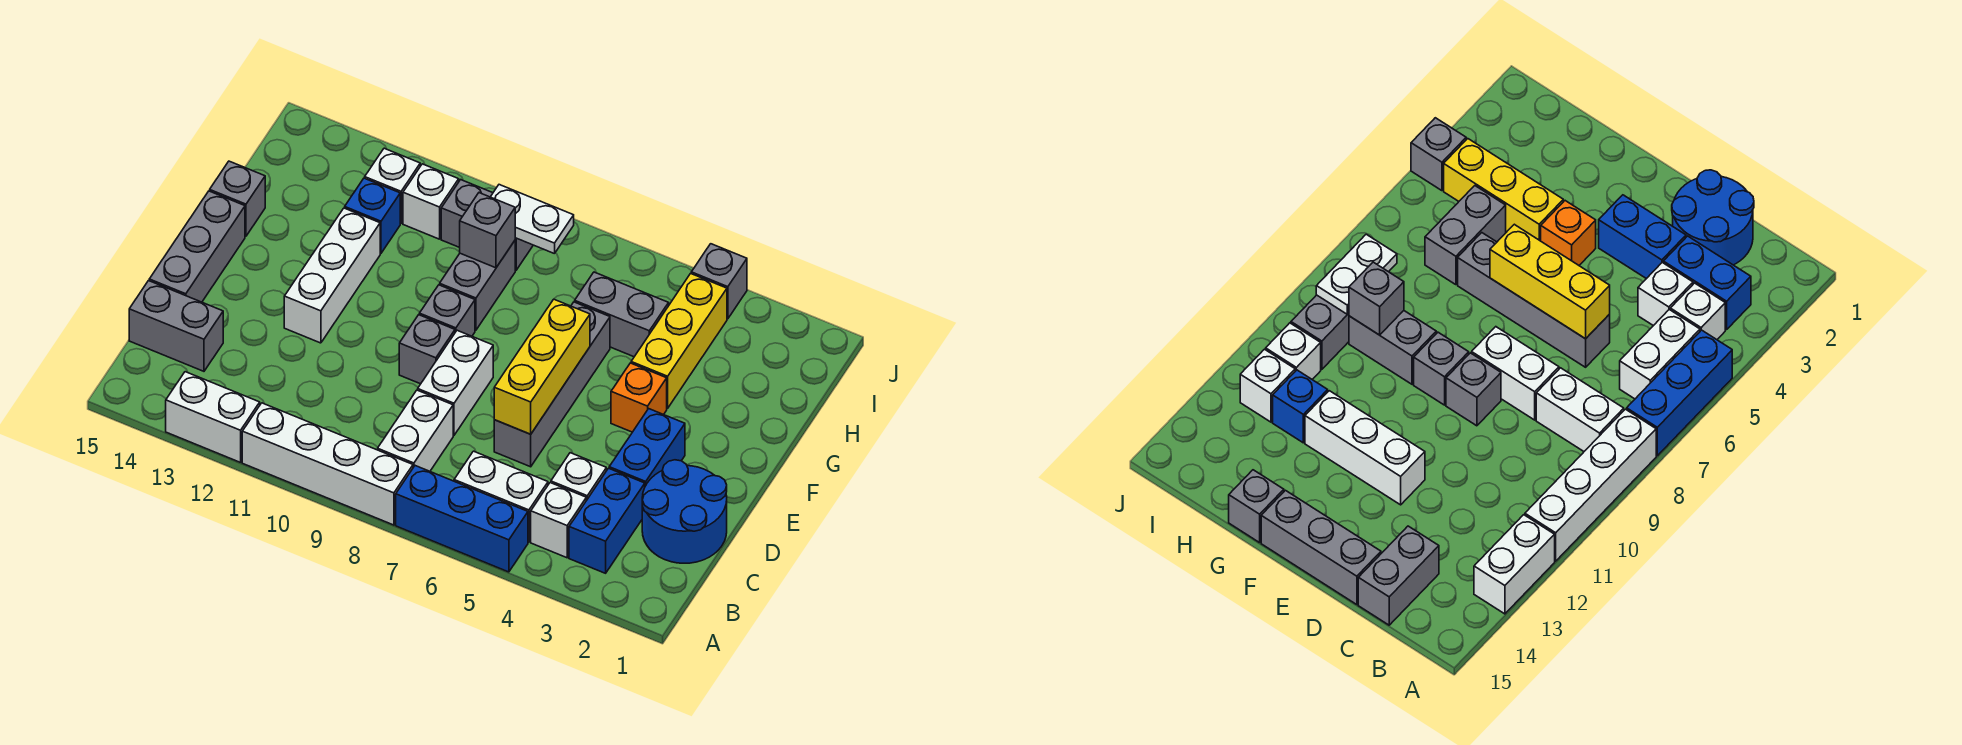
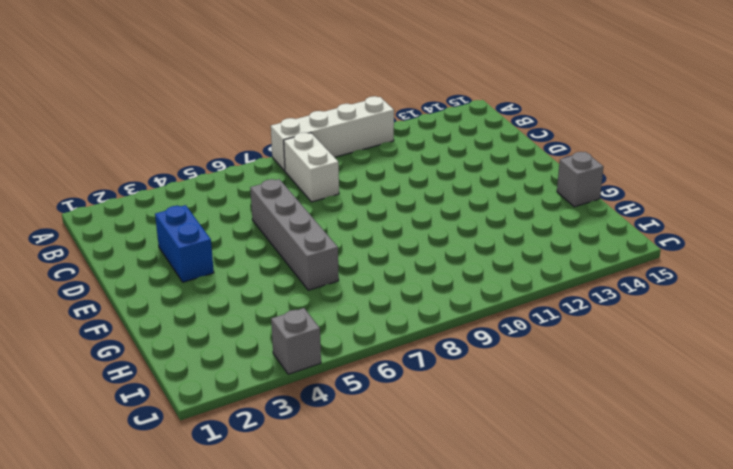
none -> blue brick A5:A7 level 1
none -> white brick A12:A13 level 1
none -> blue brick B3:C3 level 1
none -> white brick B4 level 1

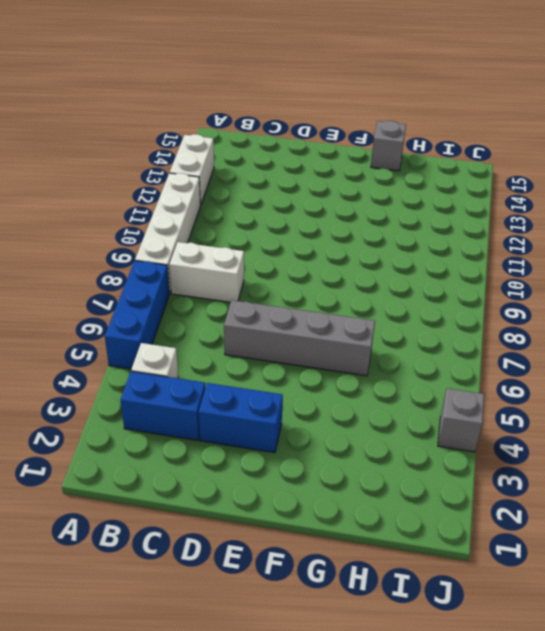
none -> white brick B5:B6 level 1
none -> blue round brick C1:D2 level 1
none -> white brick C4 level 1
none -> grey brick C14:C15 level 1

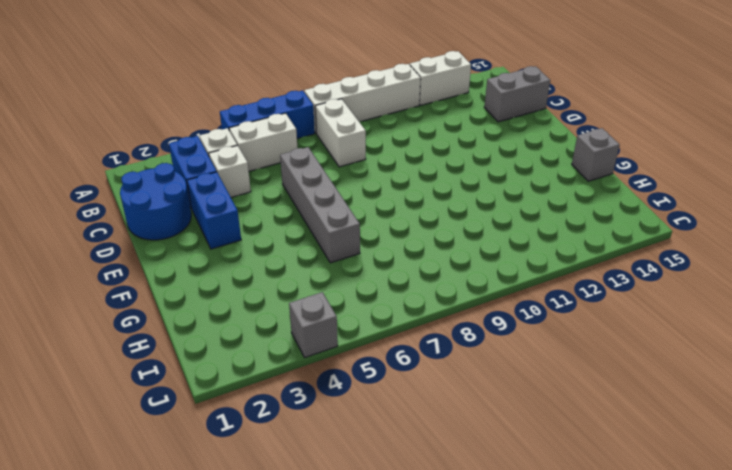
none -> white brick D8:E8 level 1
none -> grey brick D15:F15 level 1
none -> grey brick E9 level 1
none -> white brick E12:G12 level 1

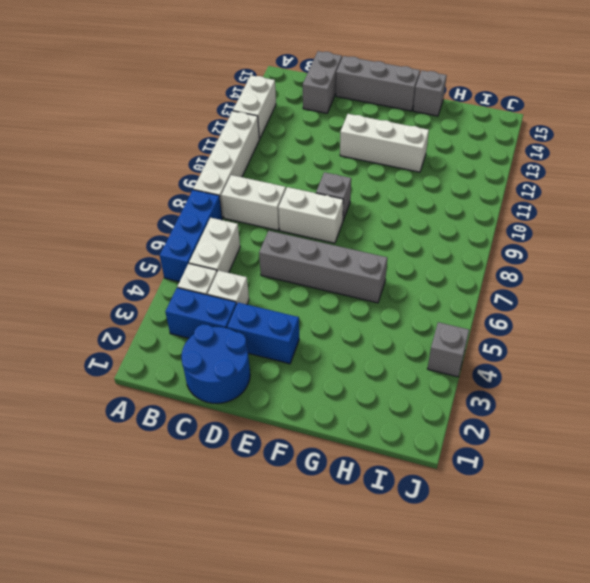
none -> orange brick F4 level 1
none -> grey brick F9 level 1
none -> yellow brick G4:I4 level 1
none -> grey brick G9:H9 level 1

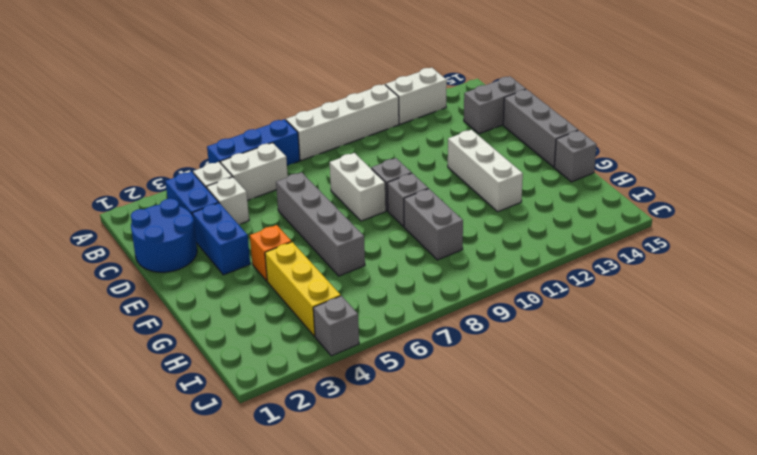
none -> white brick B8:C8 level 1
none -> grey brick H5:H6 level 1
none -> blue brick H12 level 1
none -> grey brick I9:I10 level 1

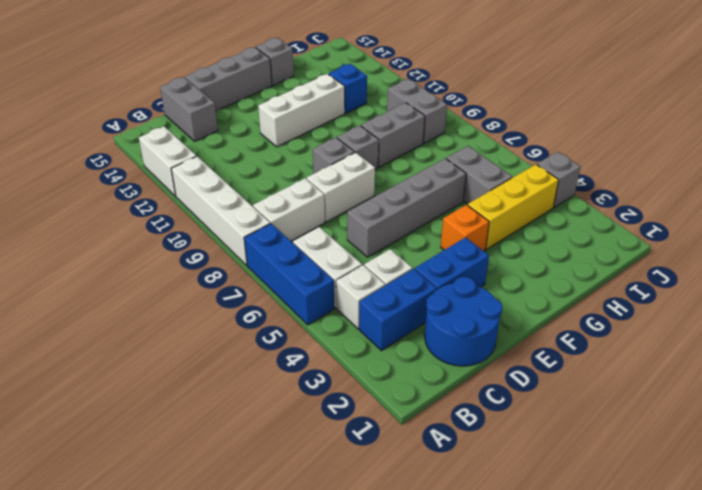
none -> white brick I11 level 1
none -> white brick I12 level 1
none -> yellow brick D6:F6 level 2
none -> grey brick H9 level 2

